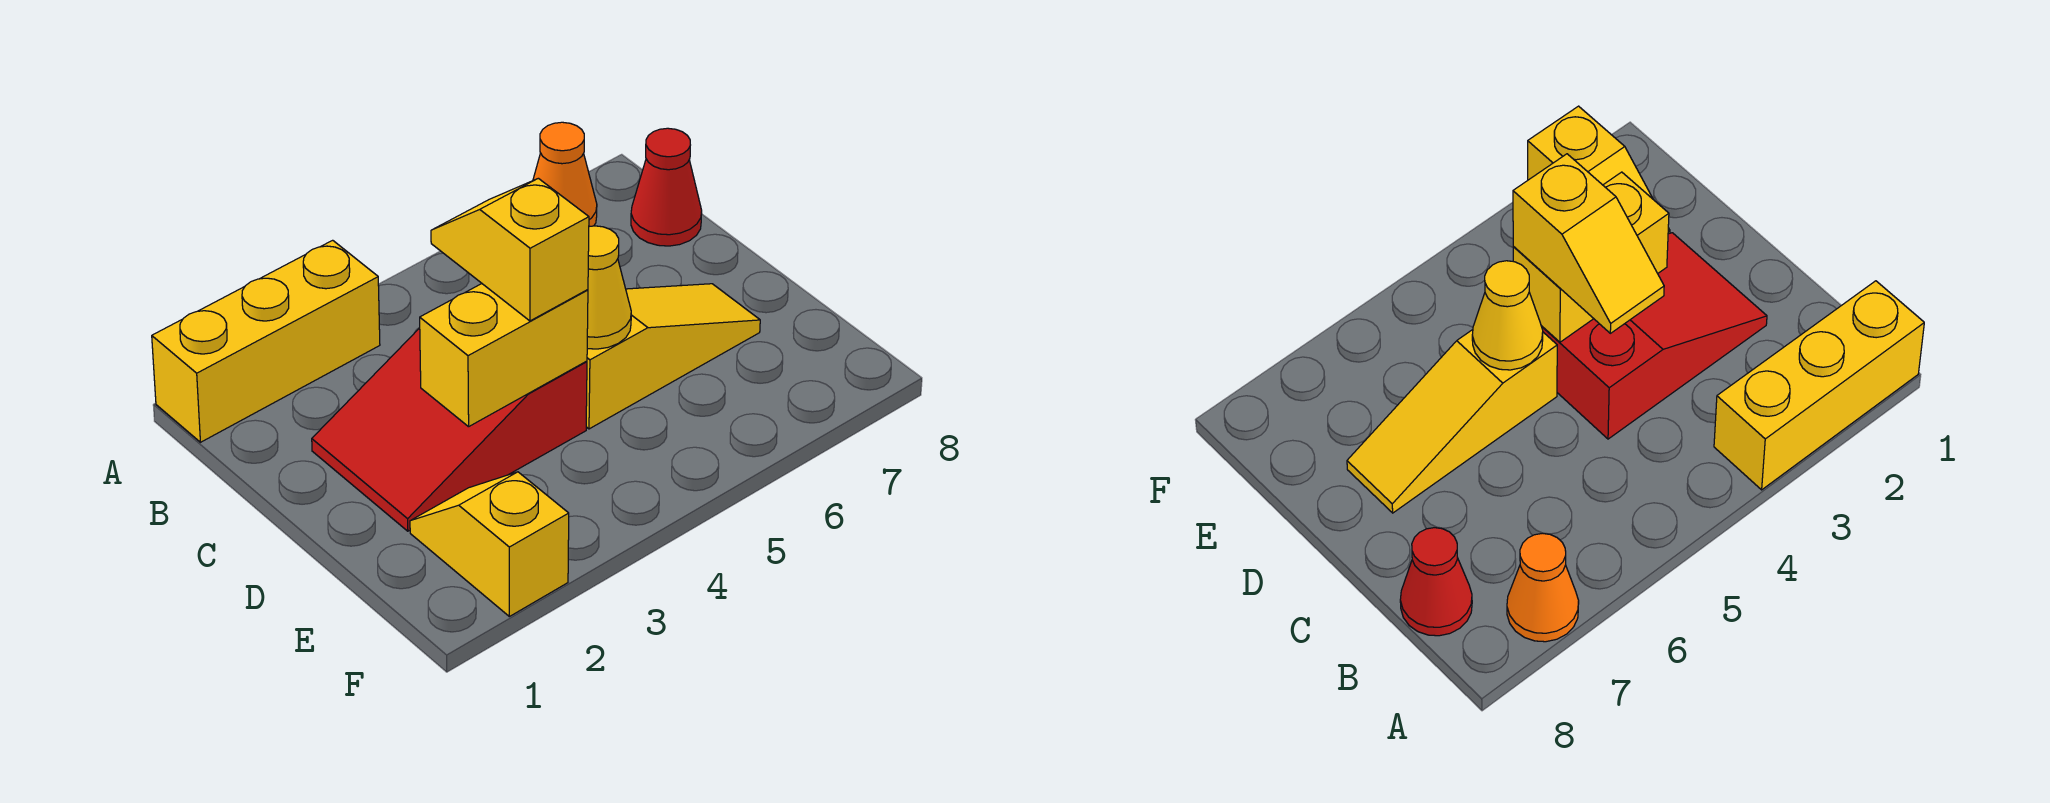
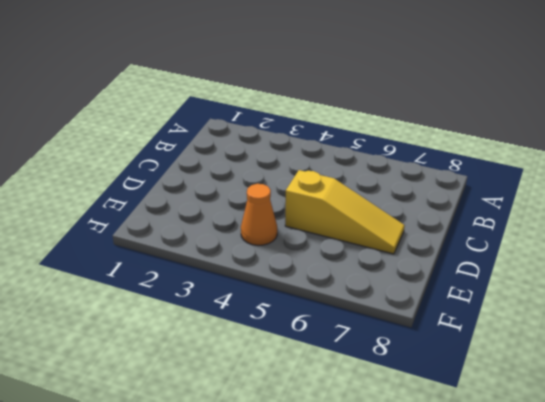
orange cone E4 level 1 -> orange cone A7 level 1
none -> yellow brick A1:A3 level 1
none -> red cone B8 level 1

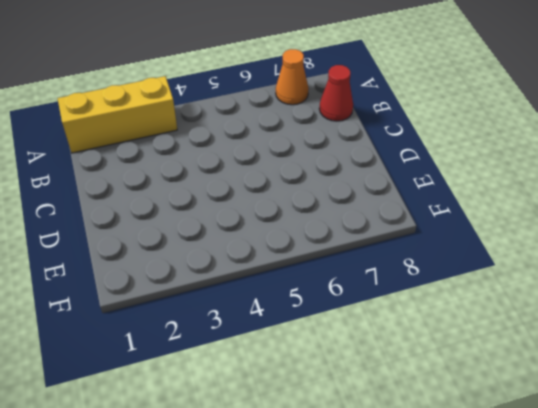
none -> red slope C2:D4 level 1 top 4
none -> yellow slope D5:D7 level 1 top 5

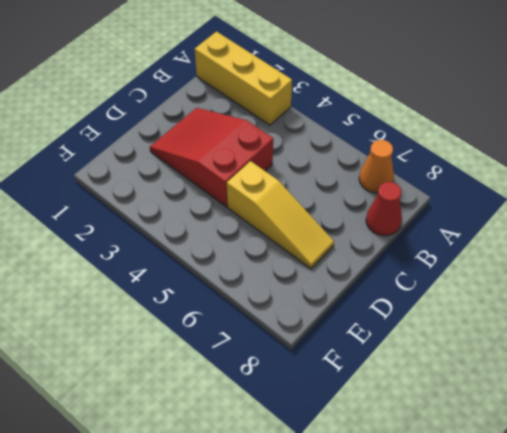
none -> yellow slope E2:F2 level 1 top F
none -> yellow brick D3:D4 level 2

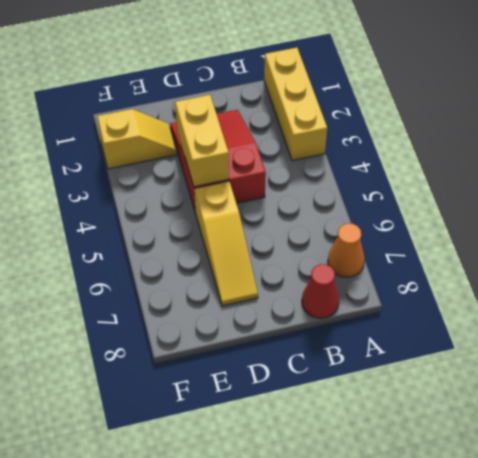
none -> yellow cone D5 level 2
none -> yellow slope C4:D4 level 3 top D

